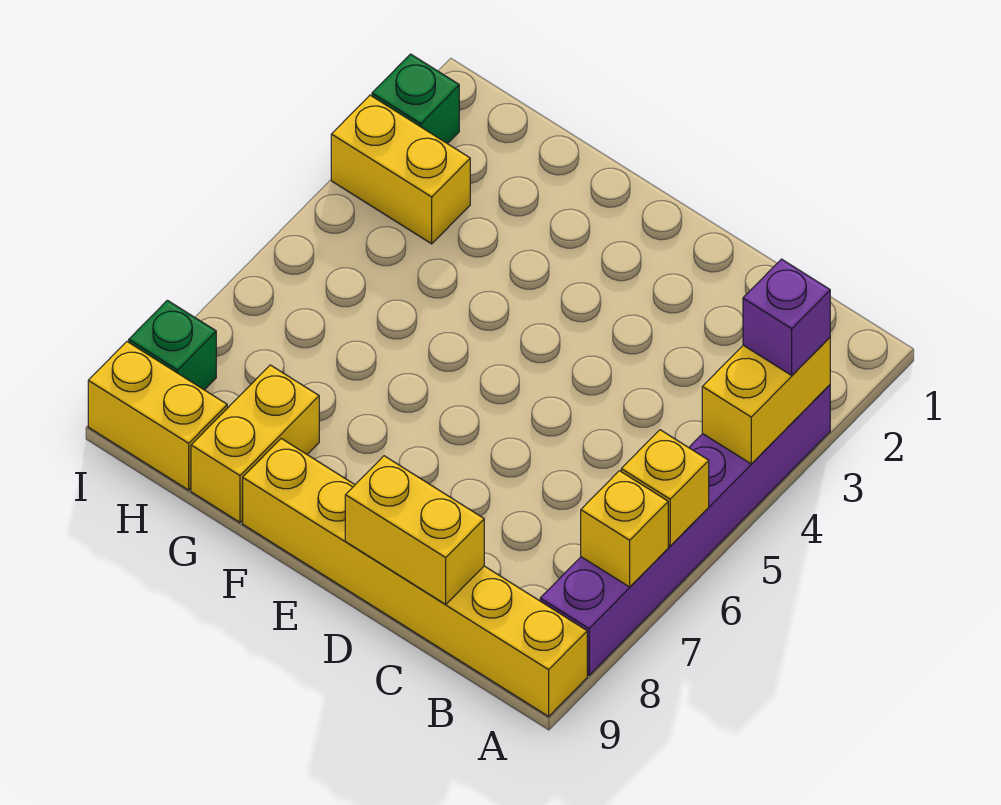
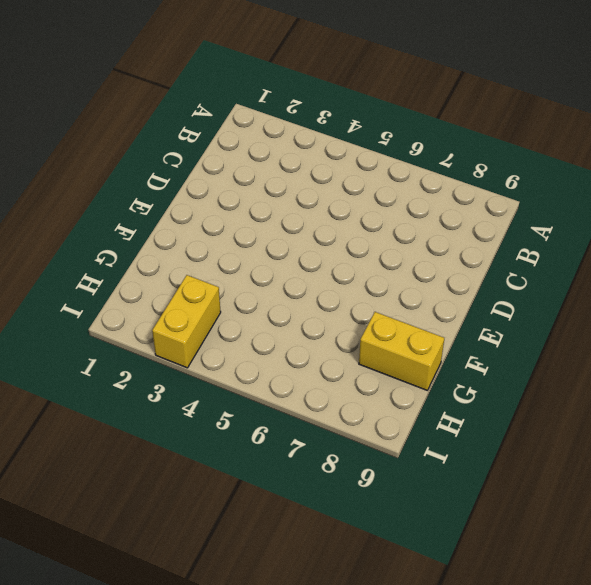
none -> purple brick A3:A8 level 1
none -> yellow brick A9:F9 level 1
none -> yellow brick H9:I9 level 1

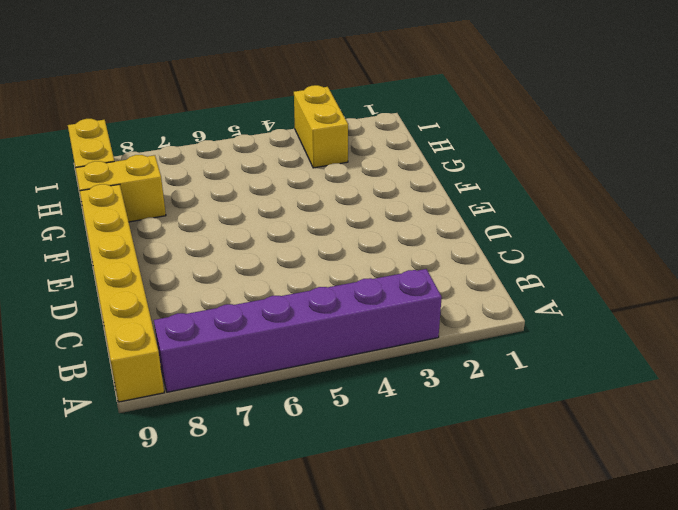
none -> green brick I2 level 1
none -> green brick I8 level 1
none -> yellow brick A3:A4 level 2

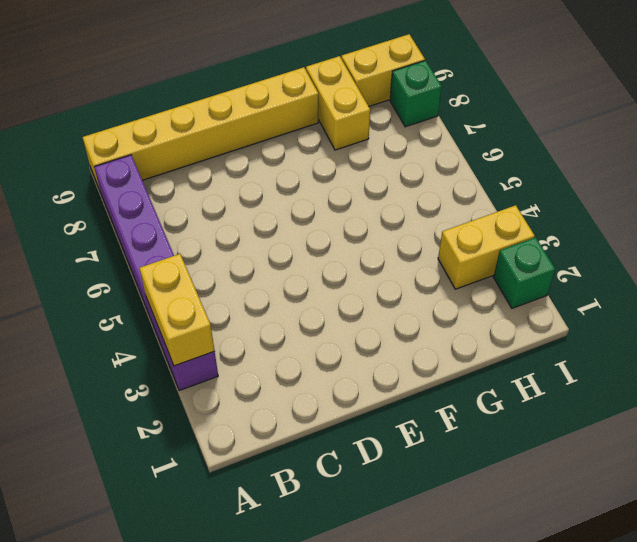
none -> yellow brick A6 level 2
none -> yellow brick A7 level 2
none -> yellow brick C9:D9 level 2

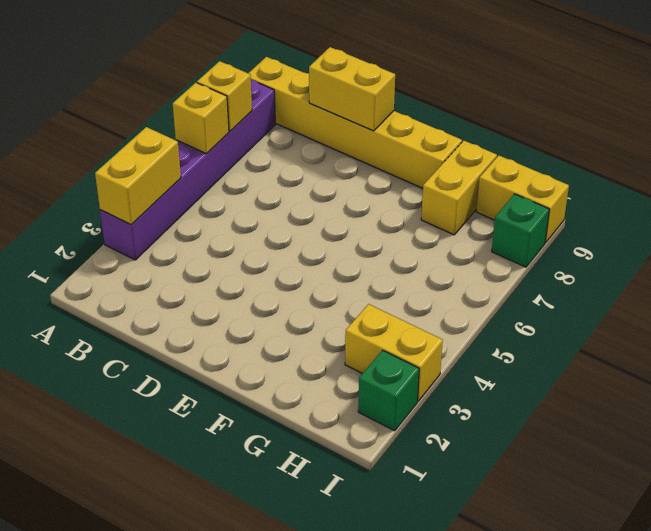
none -> purple brick A3 level 3

